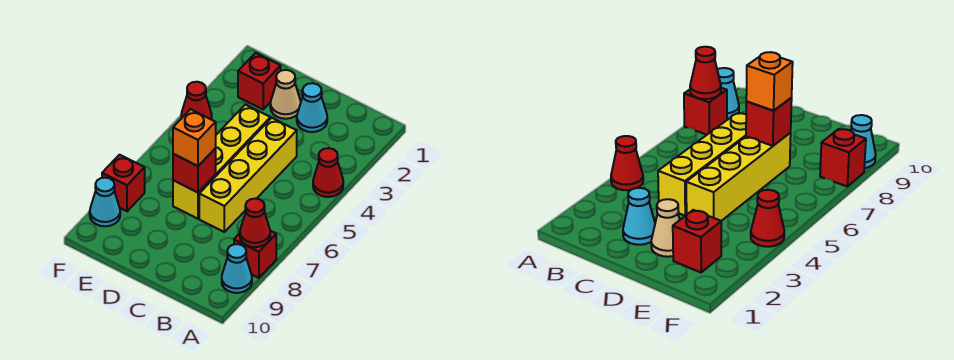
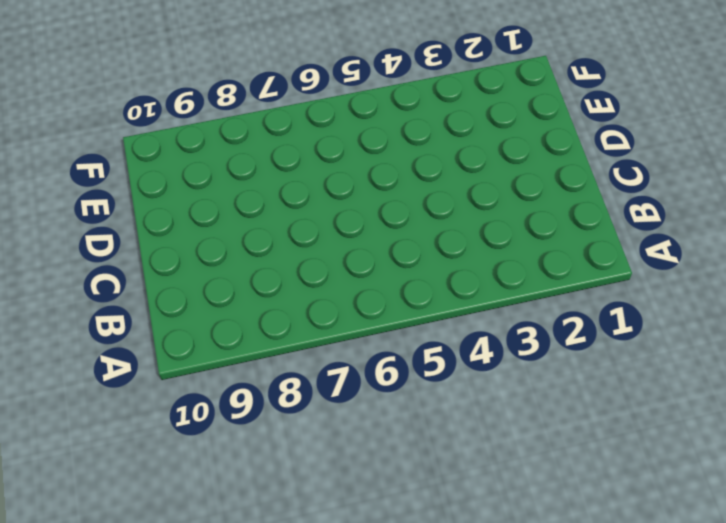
none -> red cone A4 level 1
none -> red brick A8 level 1
none -> cyan cone A9 level 1

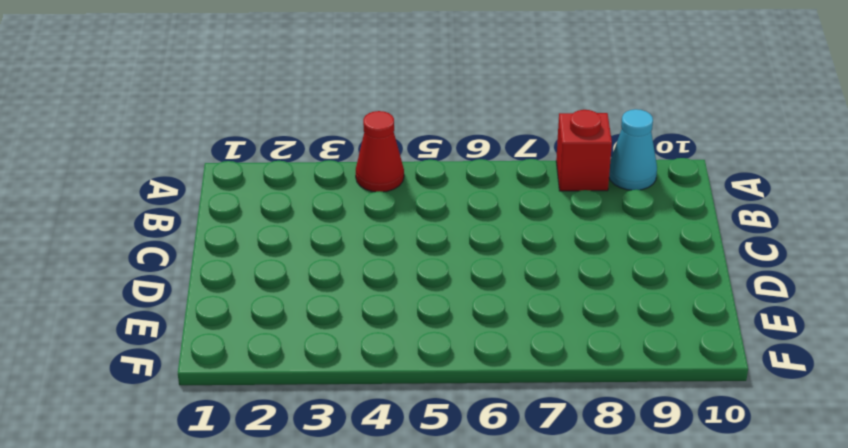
none -> cyan cone C2 level 1
none -> yellow brick C4:C7 level 1
none -> tan cone D2 level 1

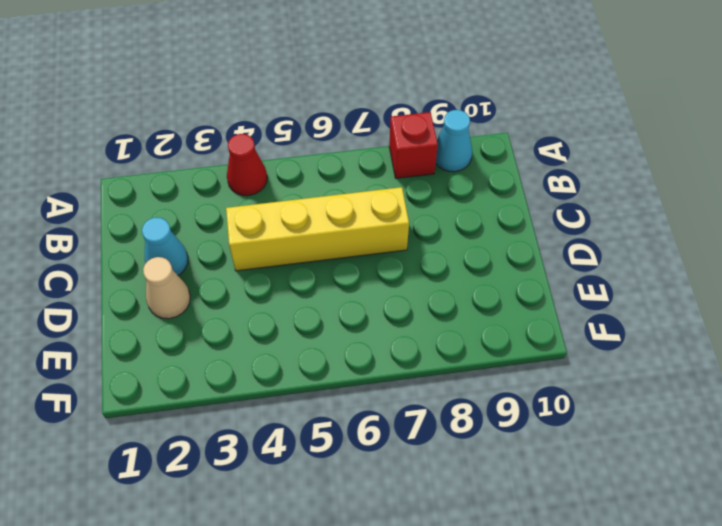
none -> yellow brick D4:D7 level 1
none -> red brick E2 level 1
none -> red cone F4 level 1

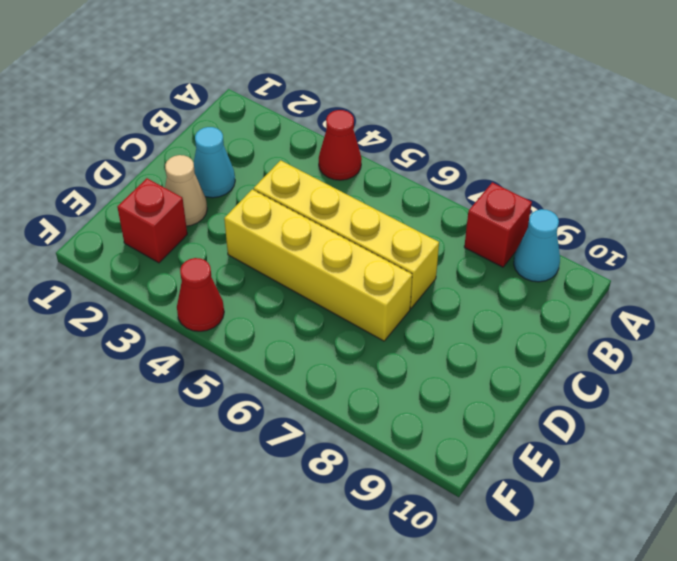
none -> red brick F8 level 1
none -> cyan cone F9 level 1
none -> red cone A8 level 2

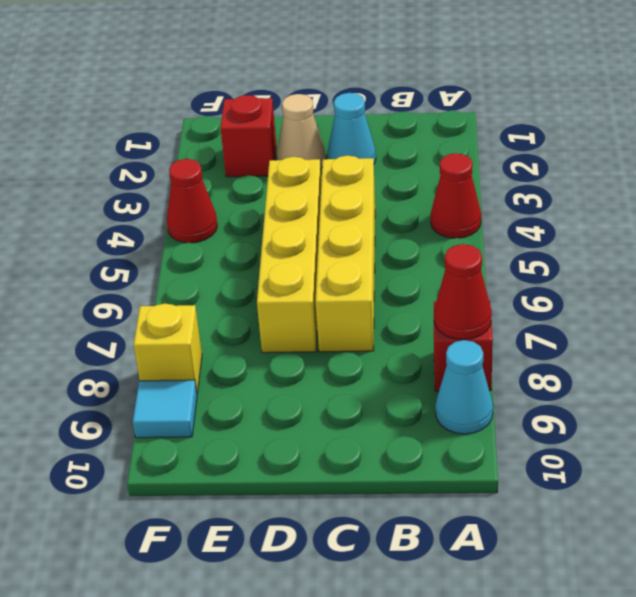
yellow brick F8 level 1 -> red brick F8 level 1
cyan tile F9 level 1 -> cyan cone F9 level 1
none -> red brick D7 level 2
none -> orange brick D7 level 3

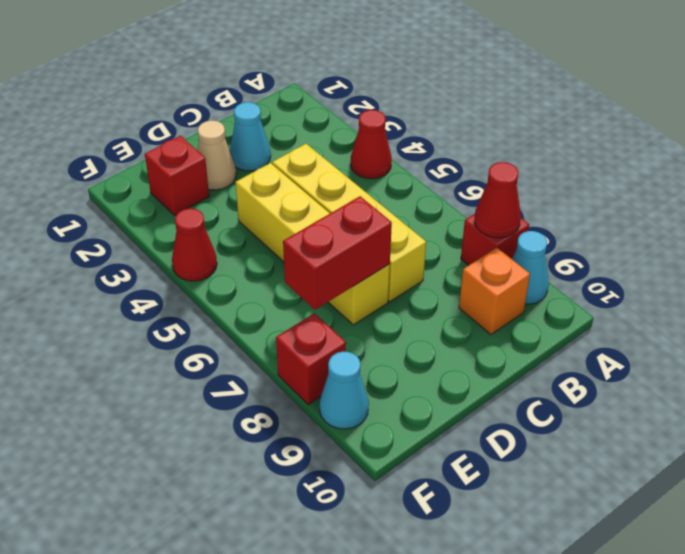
orange brick B9 level 1 -> orange brick D7 level 3
red brick D7:E7 level 2 -> red brick D7 level 2

